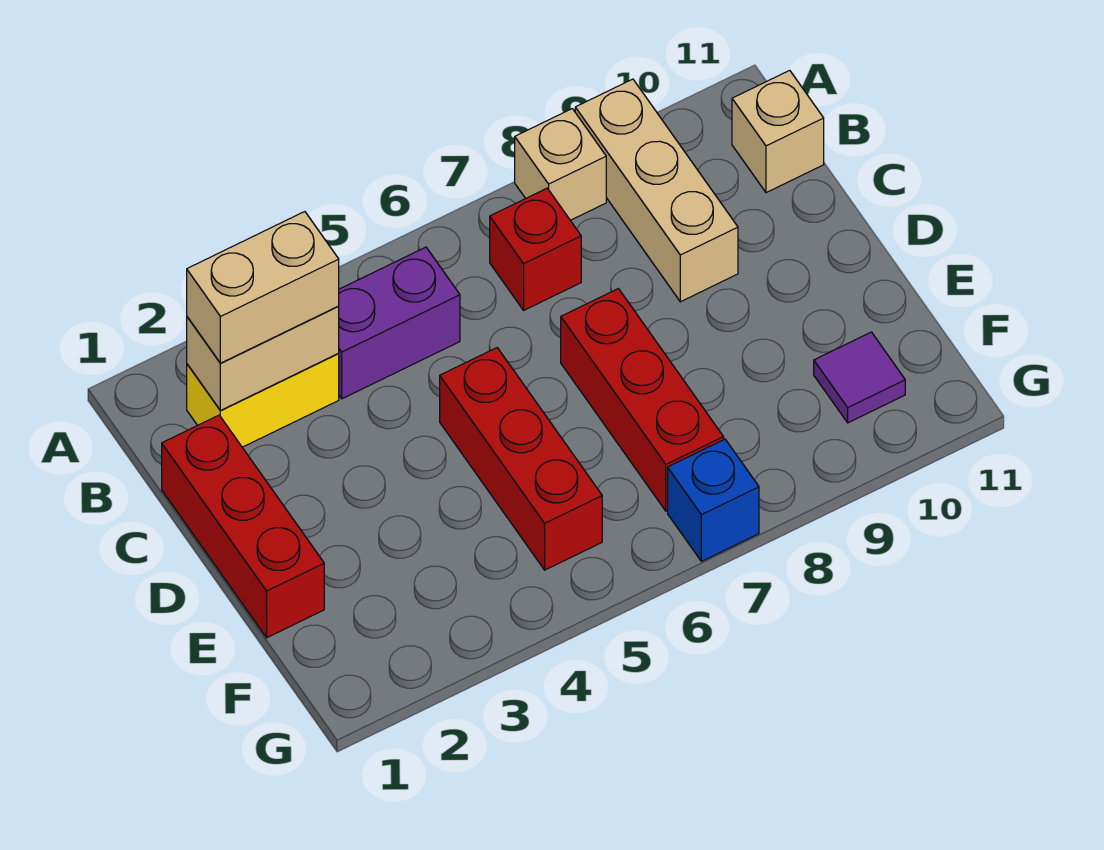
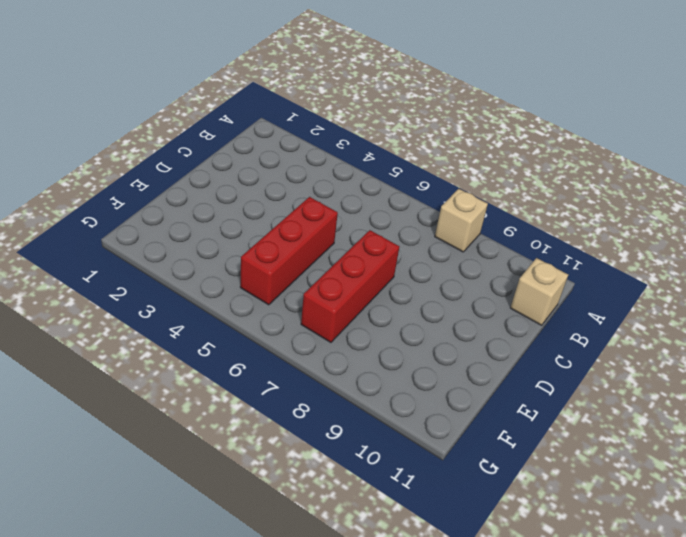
none -> tan brick A9:C9 level 1
none -> yellow brick B2:B3 level 1
none -> purple brick B4:B5 level 1

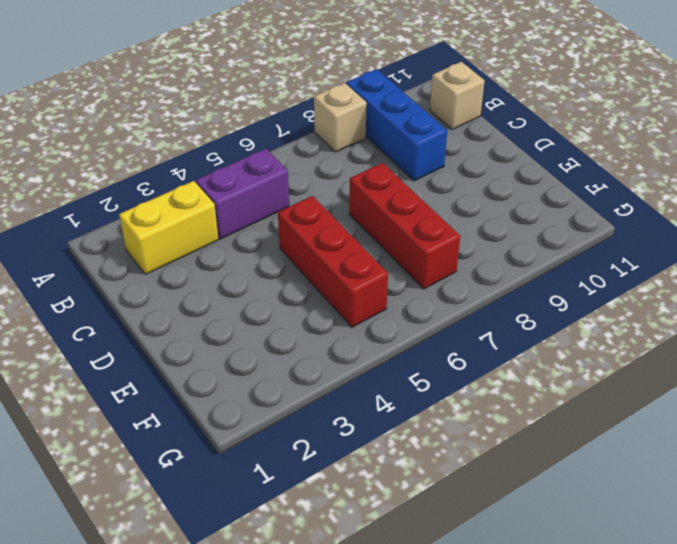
blue brick A9:C9 level 1 -> tan brick A9:C9 level 1
none -> red brick B7 level 1
none -> red brick C1:E1 level 1
none -> purple tile F10 level 1

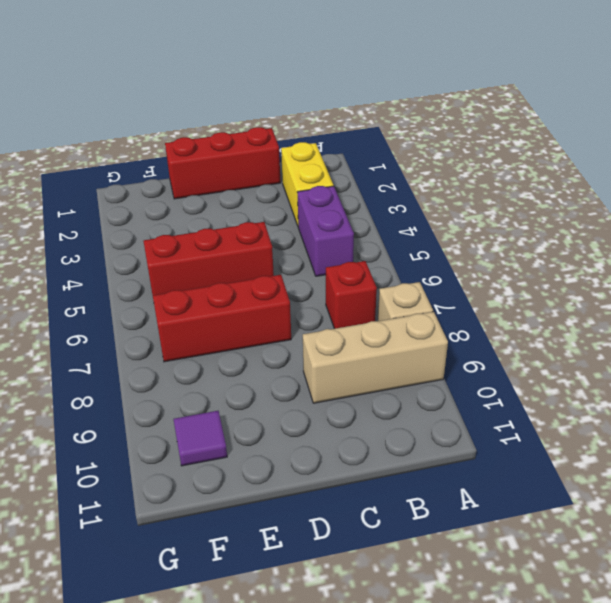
none -> tan brick B11 level 1
none -> blue brick G7 level 1
none -> tan brick B2:B3 level 2

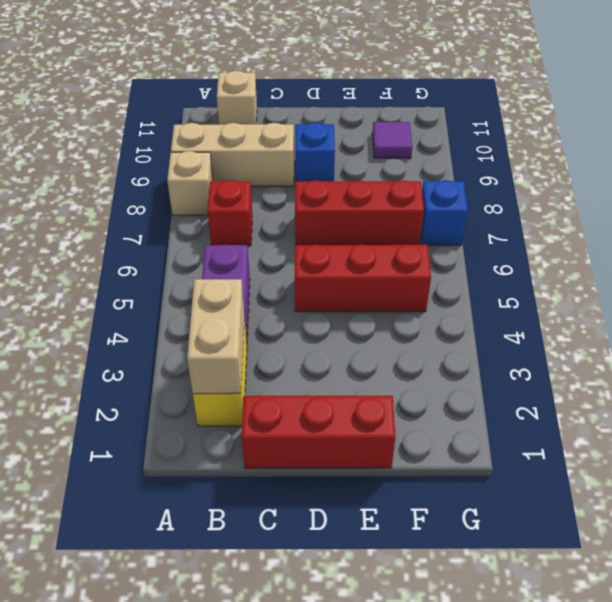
blue brick D9 level 1 -> none
none -> tan brick B2:B3 level 3

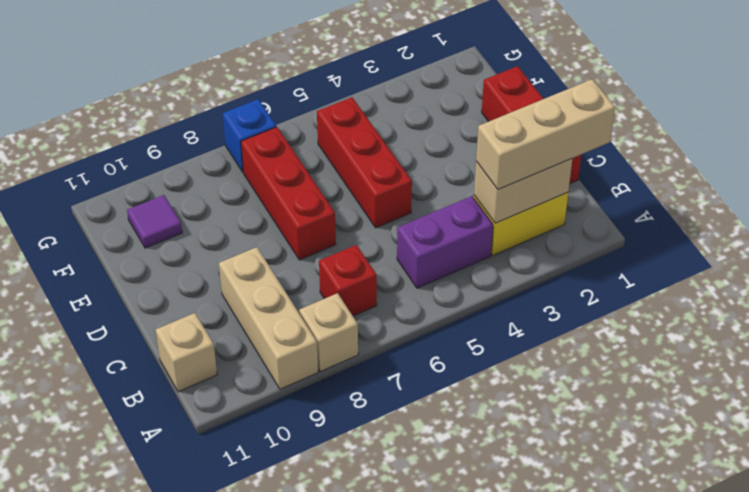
tan brick B1:B3 level 3 -> tan brick B2:B3 level 3

